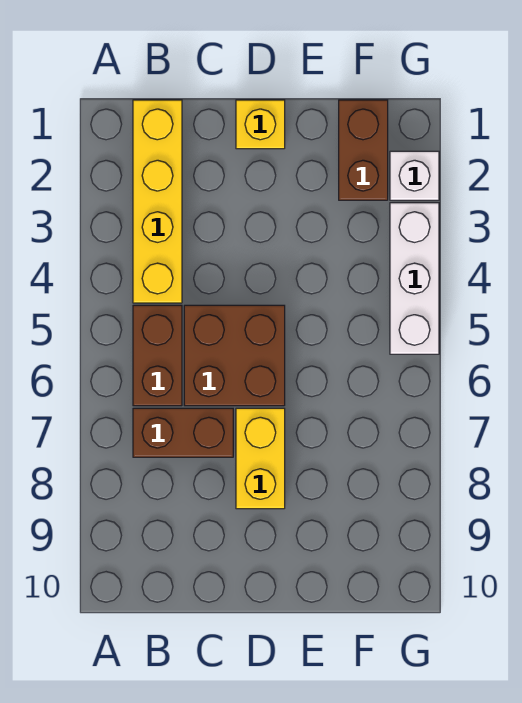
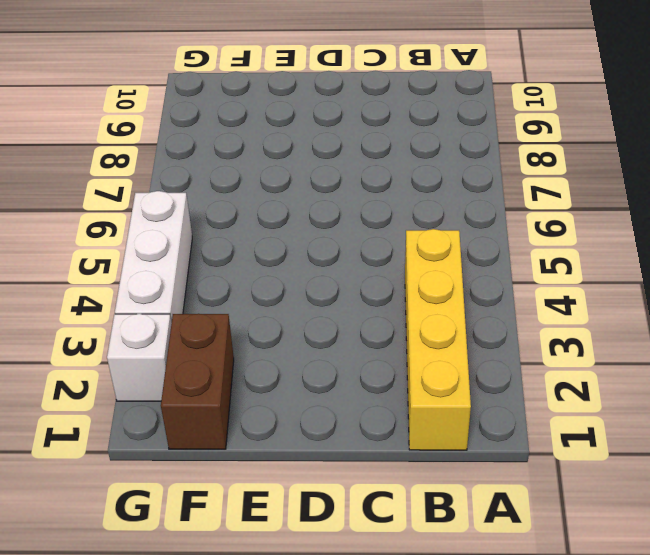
none -> brown brick B5:B6 level 1
none -> brown brick B7:C7 level 1

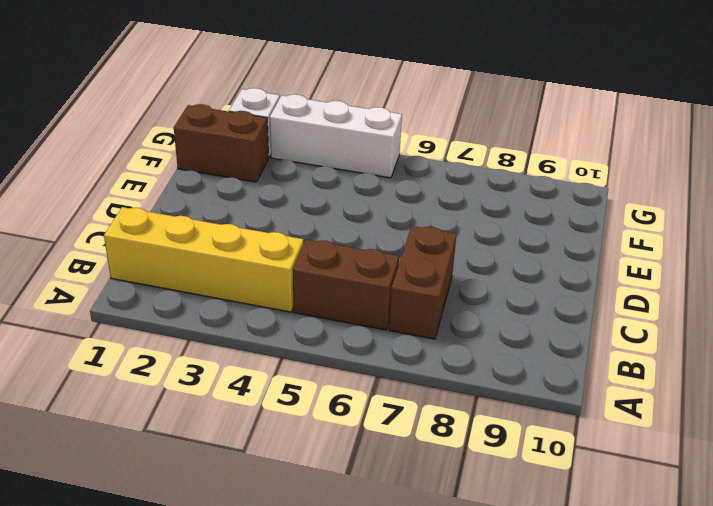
none -> brown brick C5:D6 level 1
none -> yellow brick D1 level 1

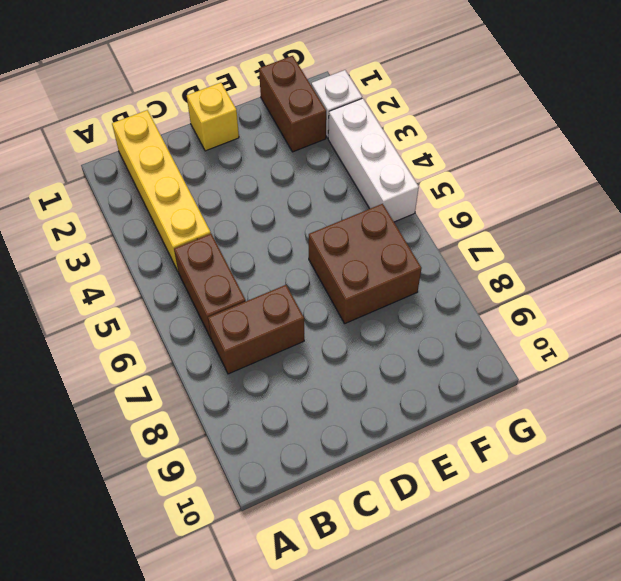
brown brick E6:F7 level 1 -> brown brick C5:D6 level 1
none -> yellow brick D7:D8 level 1

